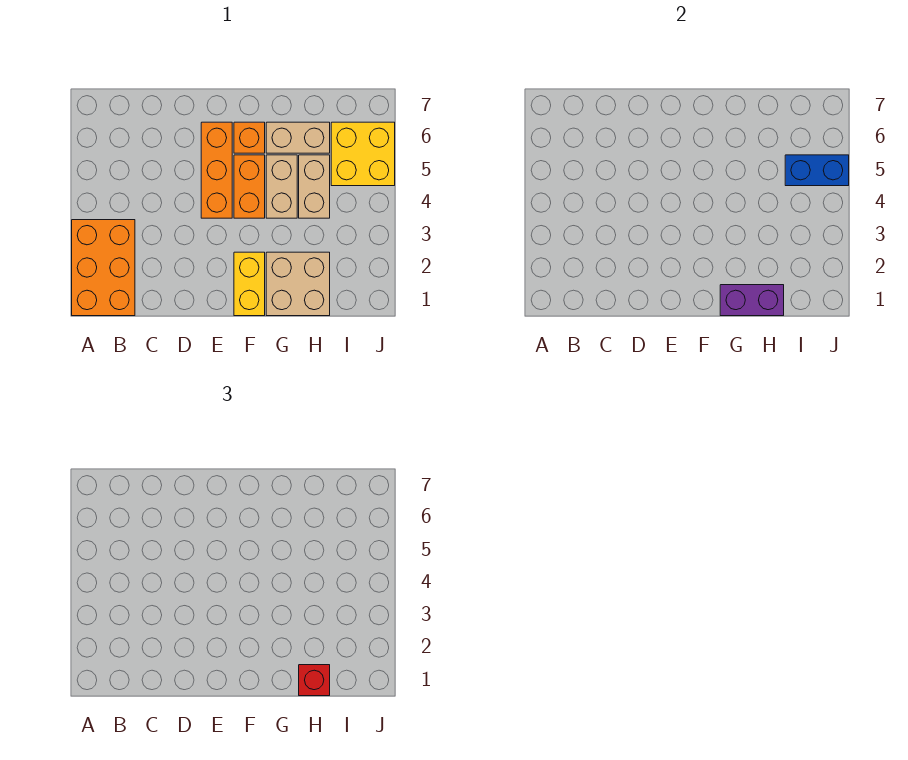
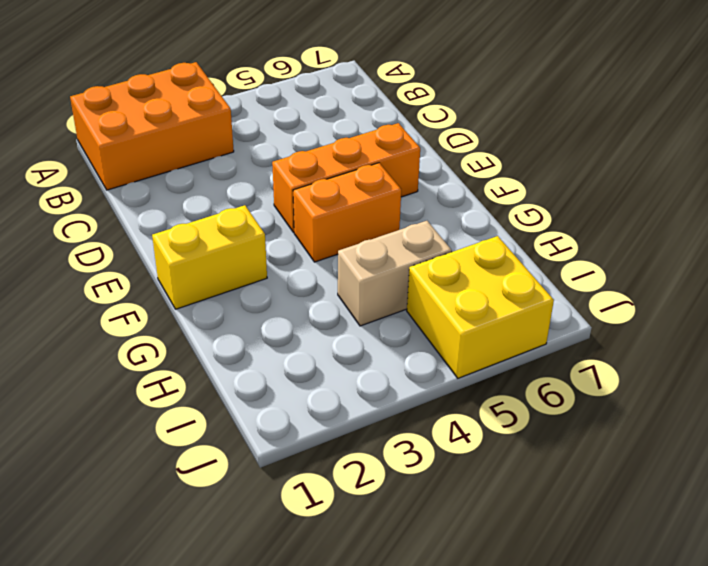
none -> orange brick F6 level 1
none -> tan brick G1:H2 level 1
none -> tan brick G4:G5 level 1

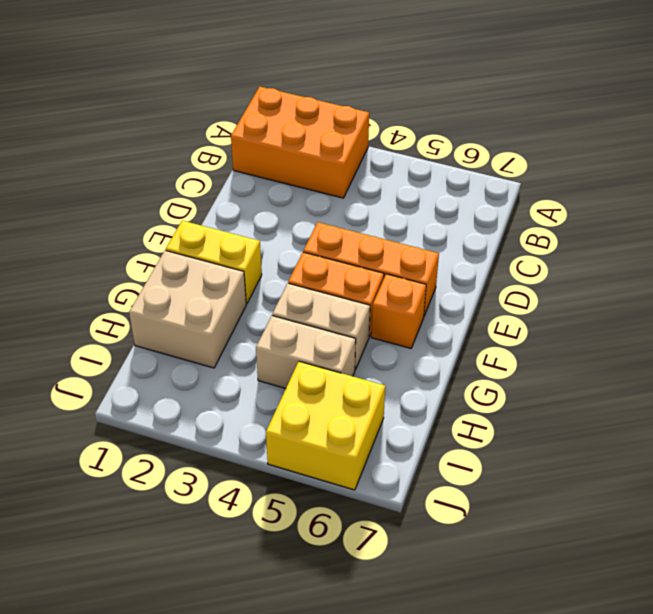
none -> tan brick G6:H6 level 1
none -> purple brick G1:H1 level 2
none -> blue brick I5:J5 level 2

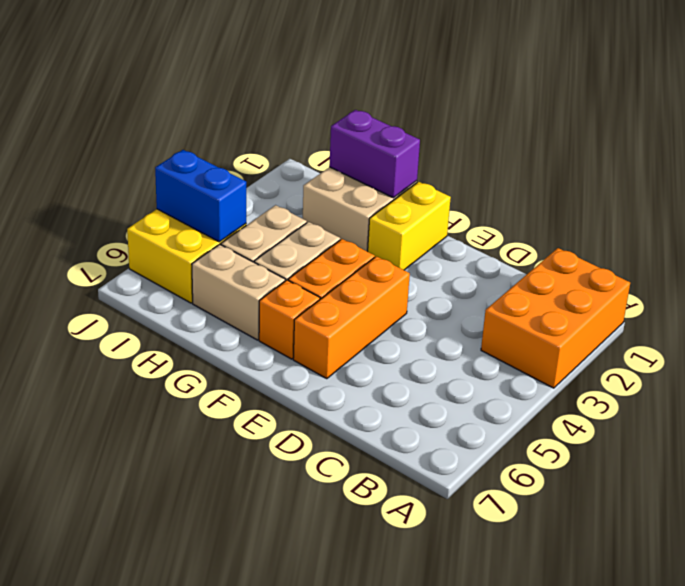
none -> red brick H1 level 3

